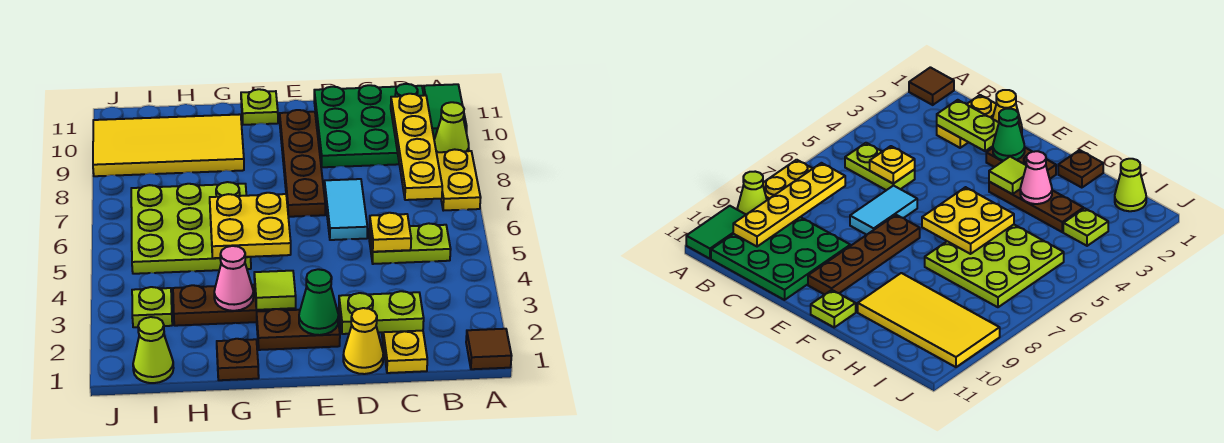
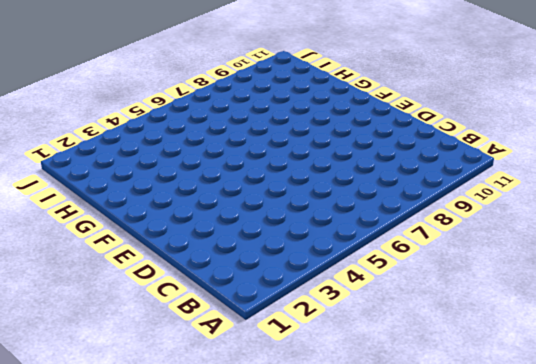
none -> brown tile A1 level 1
none -> yellow plate A7:A8 level 1
none -> lime cone A9 level 1

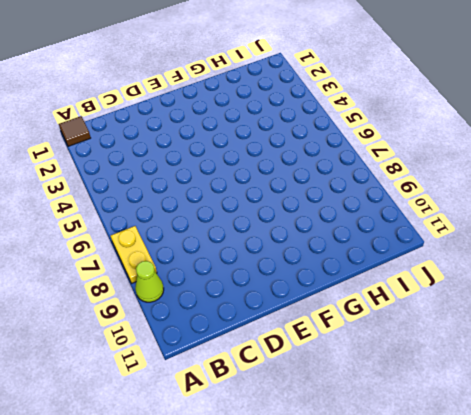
none -> green tile A10:A11 level 1
none -> lime plate B5:C5 level 1
none -> green plate B9:D11 level 1

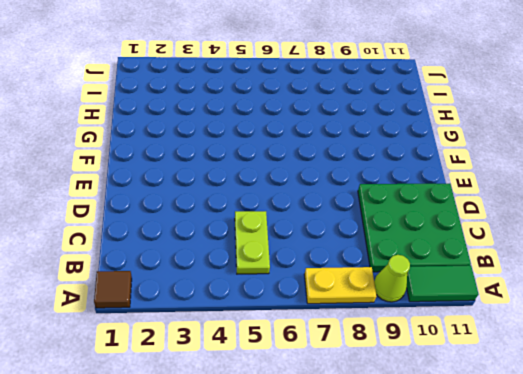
none -> yellow plate C1:C2 level 1
none -> yellow cone D1 level 1
none -> cyan tile D6:D7 level 1

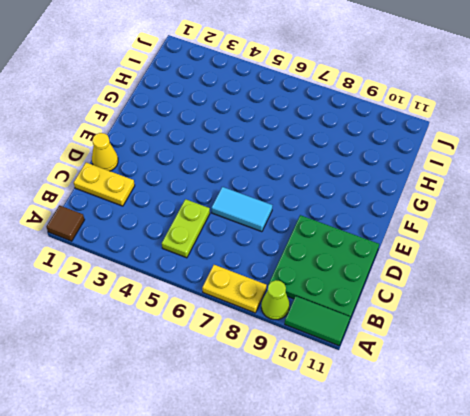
none -> brown plate E2:F2 level 1
none -> brown plate E7:E10 level 1
none -> brown plate F3:H3 level 1

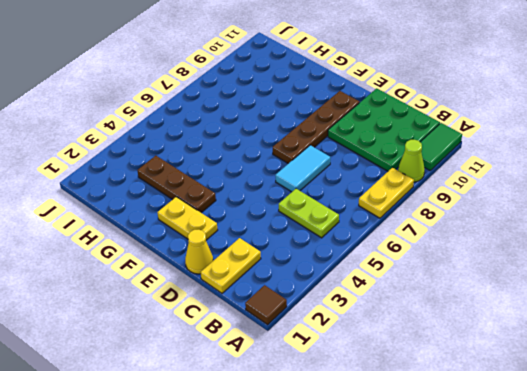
yellow plate E2:F2 level 1 -> brown plate E2:F2 level 1
none -> lime plate F11 level 1
none -> brown plate G1 level 1
none -> lime plate G5:I7 level 1

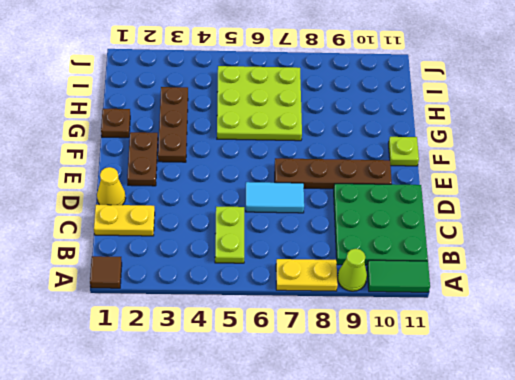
none -> yellow tile G9:J10 level 1
none -> lime cone I1 level 1
none -> lime plate I3 level 1

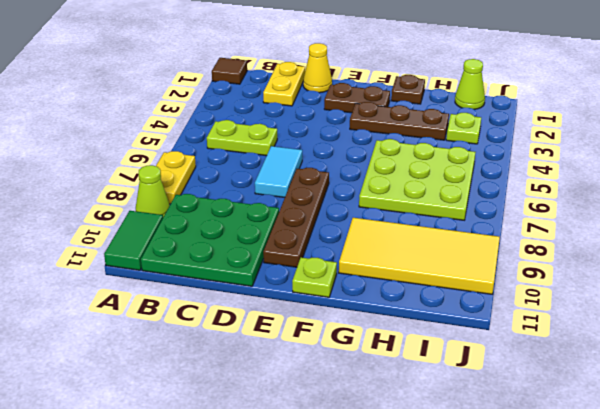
none -> yellow plate B7:B10 level 2
none -> lime plate C2:D2 level 2
none -> yellow plate C5 level 2

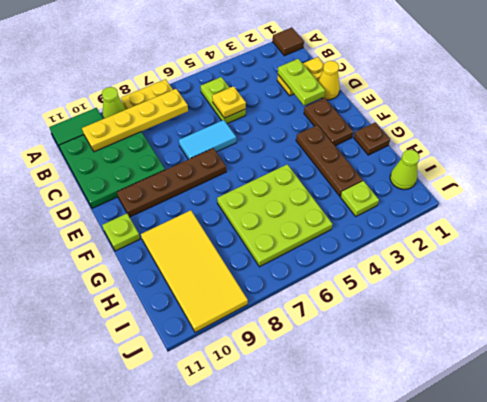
none -> green cone E2 level 2
none -> lime tile F3 level 2
none -> yellow plate F5:G6 level 2

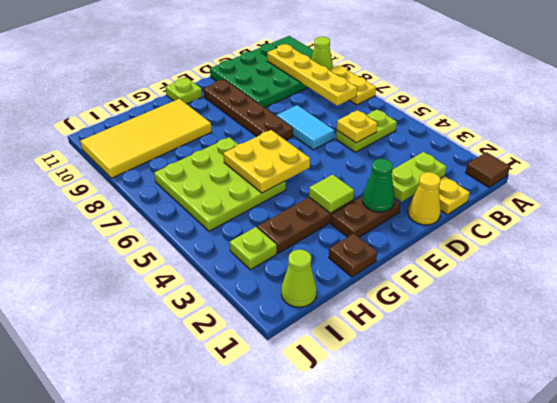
none -> pink cone G3 level 2

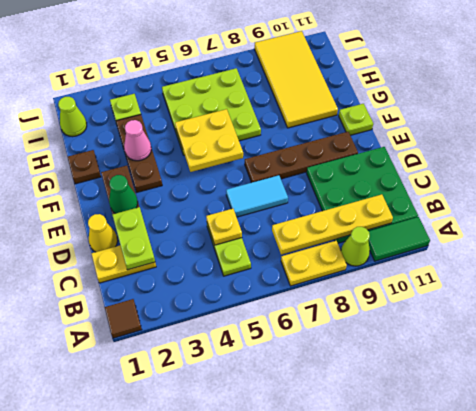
none -> lime tile F3 level 2

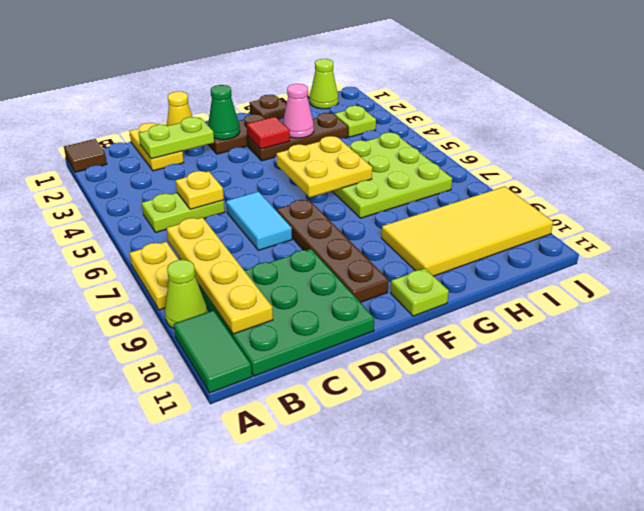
red tile F3 level 2 -> lime tile F3 level 2

